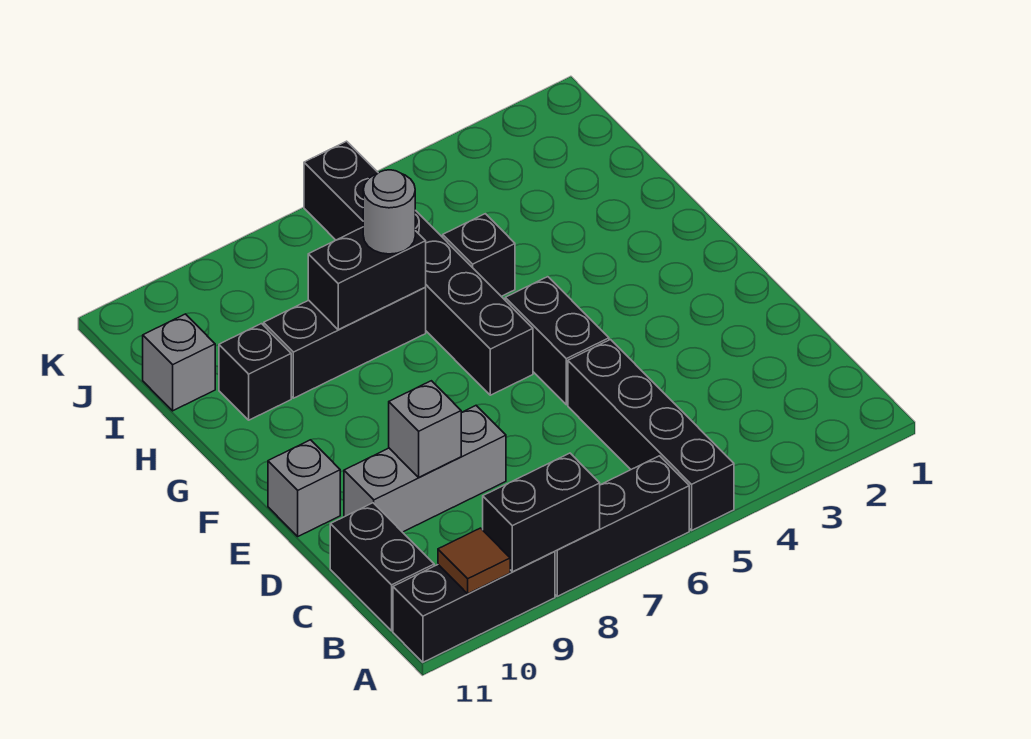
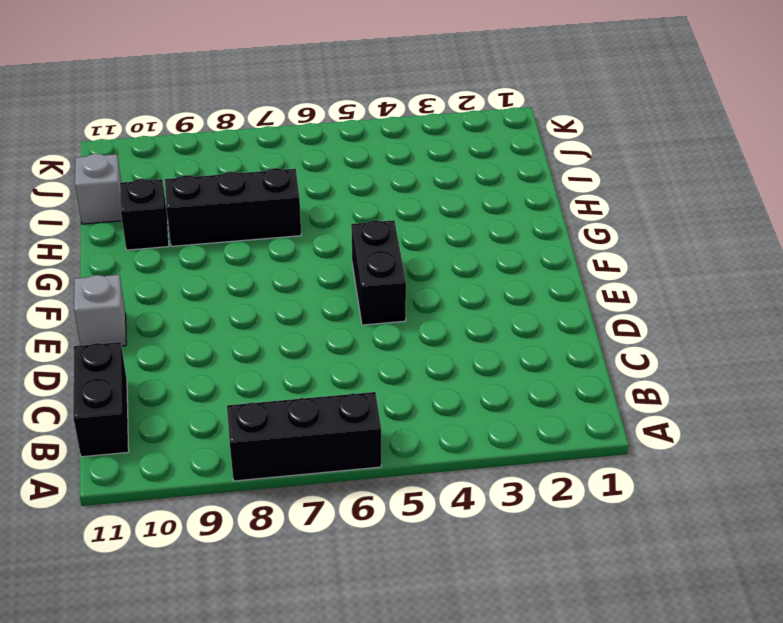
none -> black brick A5:D5 level 1
none -> black brick A9:A11 level 1
none -> grey brick D8:D10 level 1

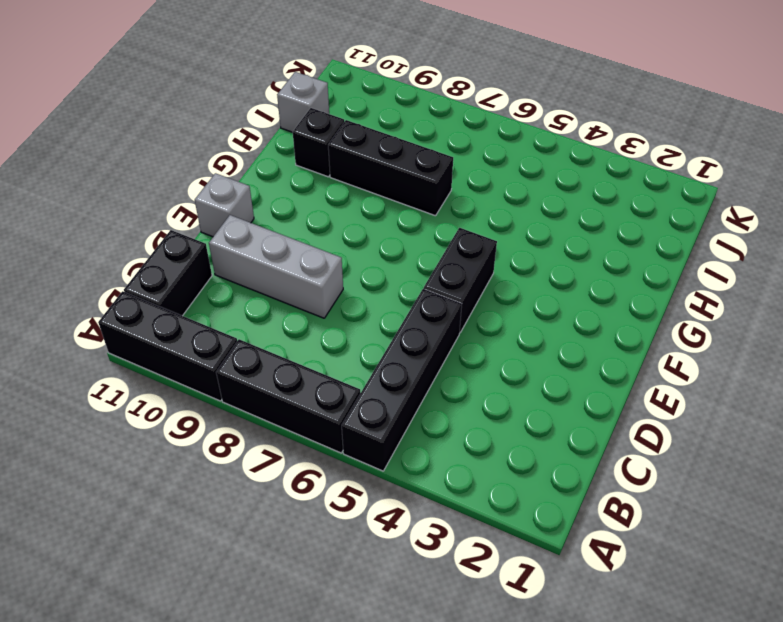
none -> black brick F6:K6 level 1
none -> black brick H5 level 1
none -> black brick A8:A9 level 2

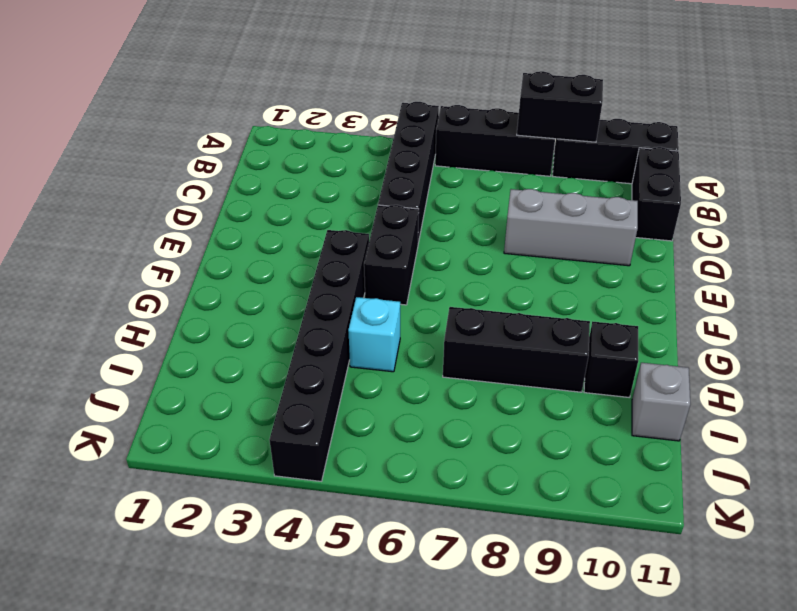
black brick F4:K4 level 1 -> black brick F6:K6 level 1
cyan brick H5 level 1 -> black brick H5 level 1
none -> grey brick E11 level 1
none -> brown tile A10 level 2
none -> grey brick D9 level 2

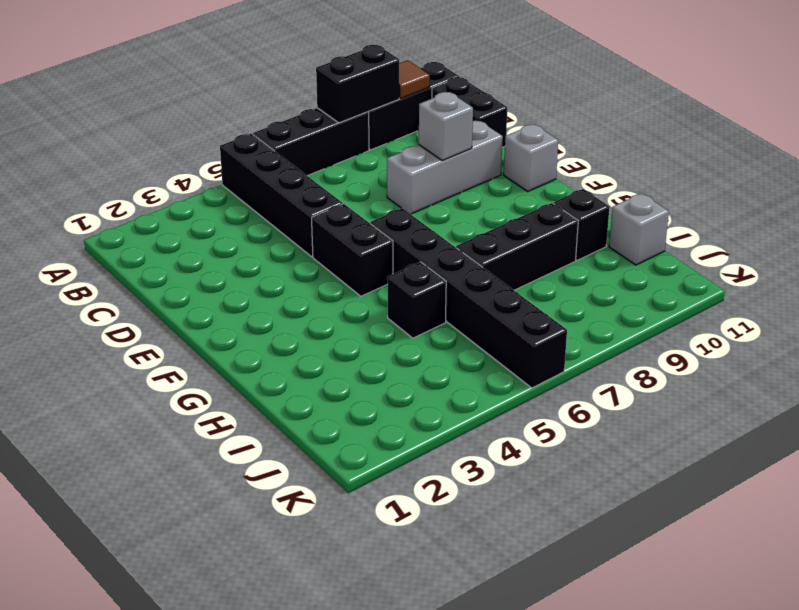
none -> black brick H7:H8 level 2
none -> grey round brick H7 level 3

